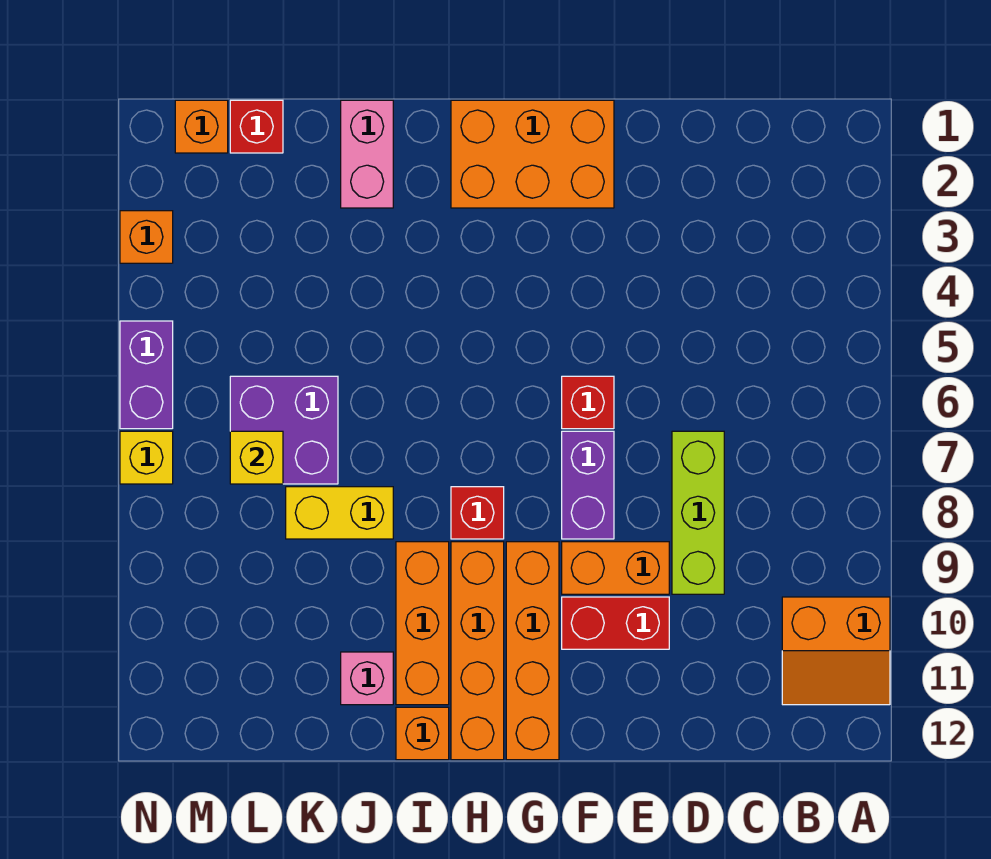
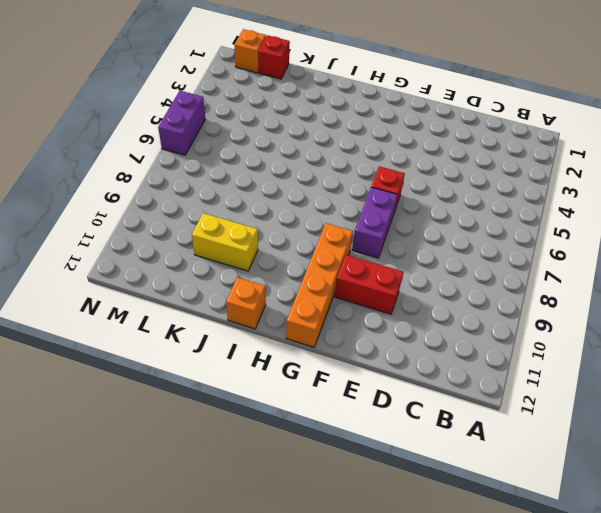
yellow brick J10:K10 level 1 -> yellow brick J8:K8 level 1
none -> orange slope A10:B11 level 1 top 10
none -> lime brick D7:D9 level 1
none -> orange brick E9:F9 level 1

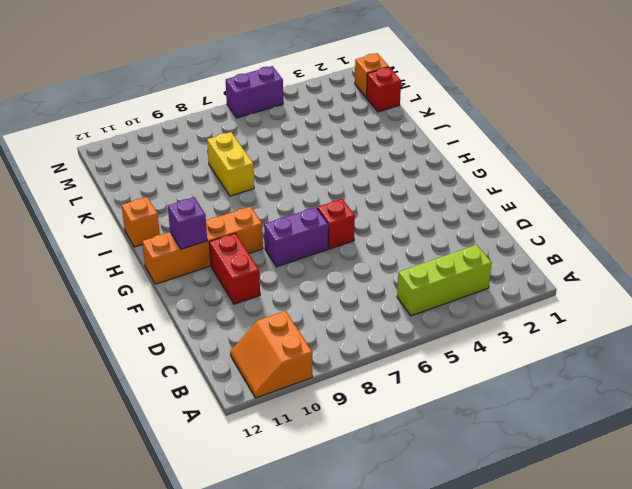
lime brick B3:B5 level 1 -> lime brick D7:D9 level 1
purple brick G11 level 2 -> none
none -> orange brick E9:F9 level 1
none -> orange brick F1:H2 level 1
none -> red brick H8 level 1

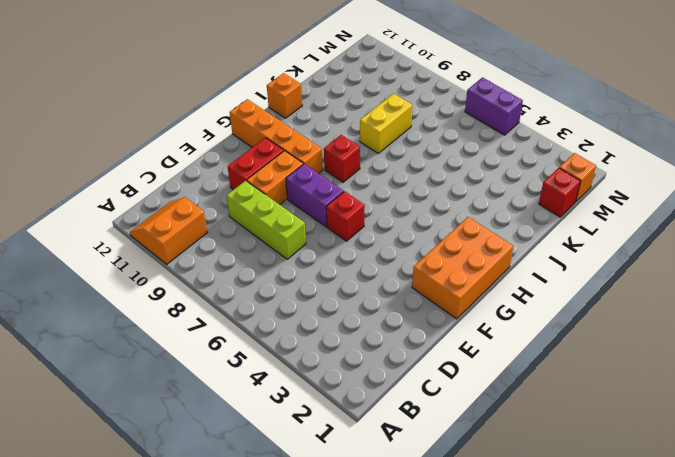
none -> orange brick H9:H12 level 1
none -> orange brick I9:I11 level 1
none -> pink brick J1:J2 level 1

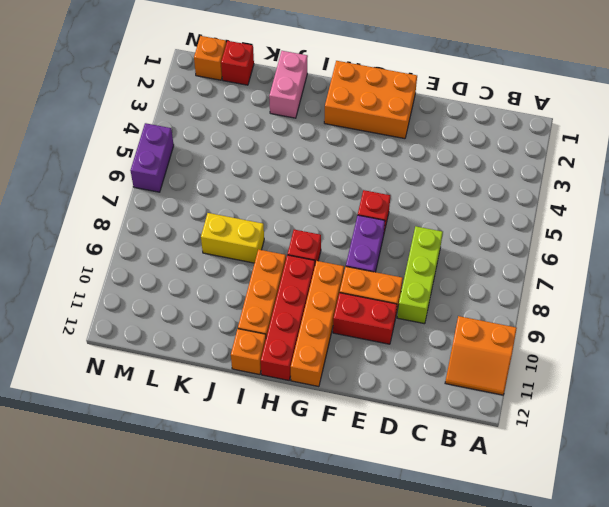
red brick H9:H12 level 1 -> orange brick H9:H12 level 1
none -> pink brick J11 level 1
none -> purple brick K6:L7 level 1
none -> orange brick N3 level 1

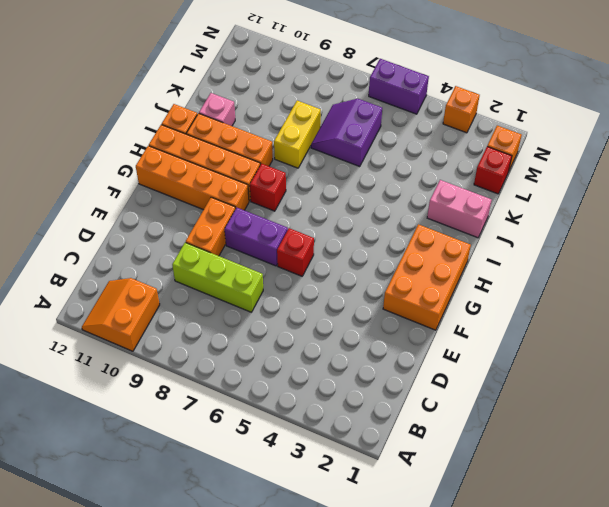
purple slope K6:L7 level 1 top 6 -> purple brick K6:L7 level 1
none -> red brick E10:F10 level 1
none -> yellow brick N7 level 1
none -> yellow brick L7 level 2

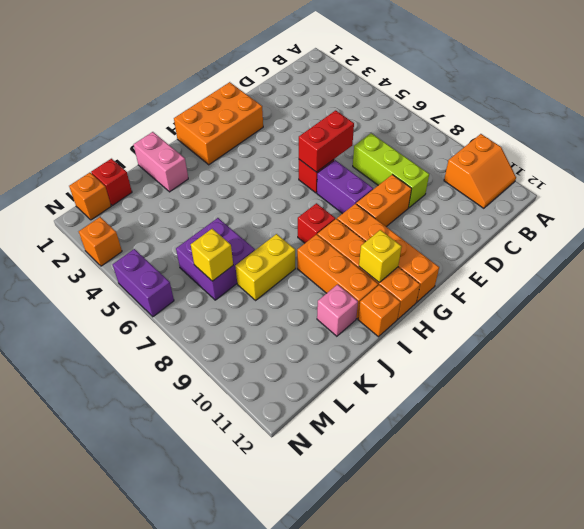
red brick E6:F6 level 2 -> red brick E10:F10 level 1
yellow brick H11 level 2 -> yellow brick N7 level 1

